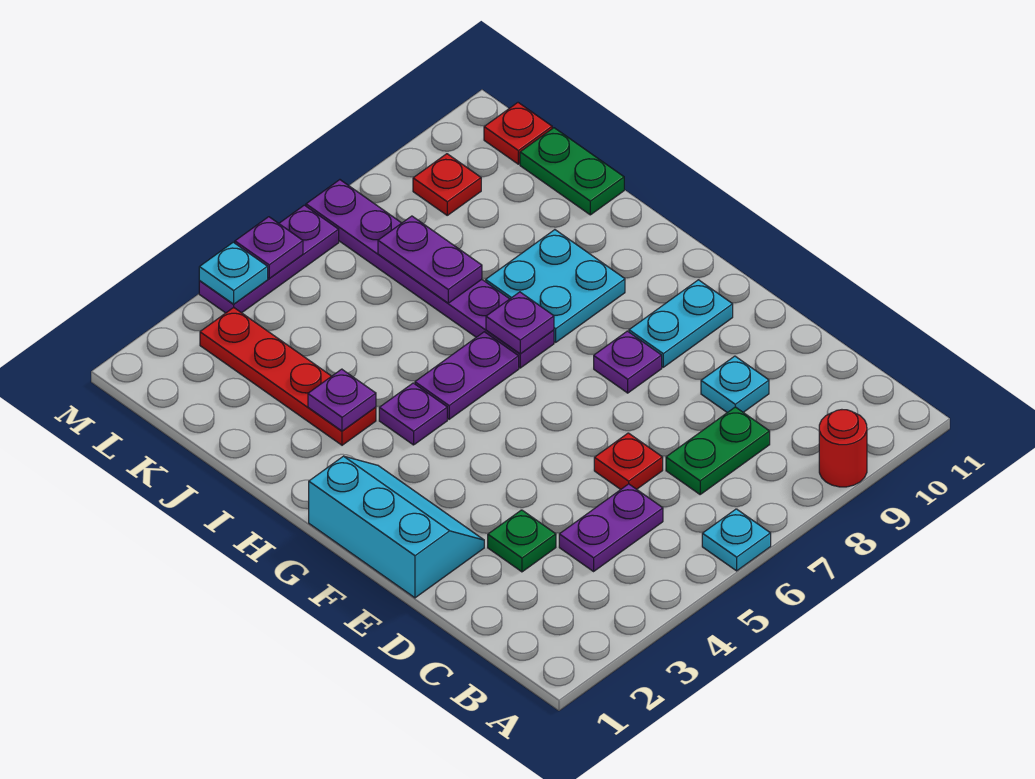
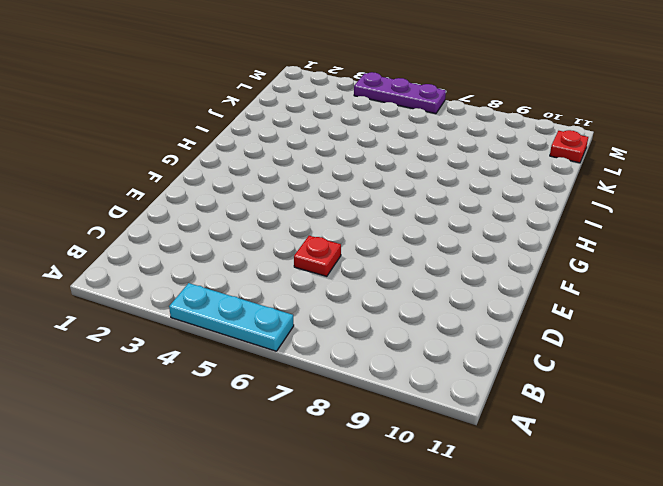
cyan plate A4:A6 level 1 -> cyan plate A6 level 1
none -> red round brick A9 level 1
none -> purple plate C4:C5 level 1
none -> green plate C7:C8 level 1

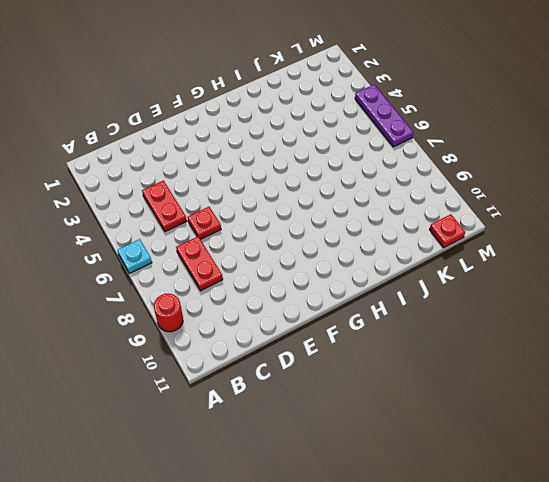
red plate C4:C5 level 1 -> purple plate C4:C5 level 1
red plate C7:C8 level 1 -> green plate C7:C8 level 1
none -> green plate D3 level 1
none -> cyan plate D9 level 1
none -> cyan slope E1:G2 level 1 top 1

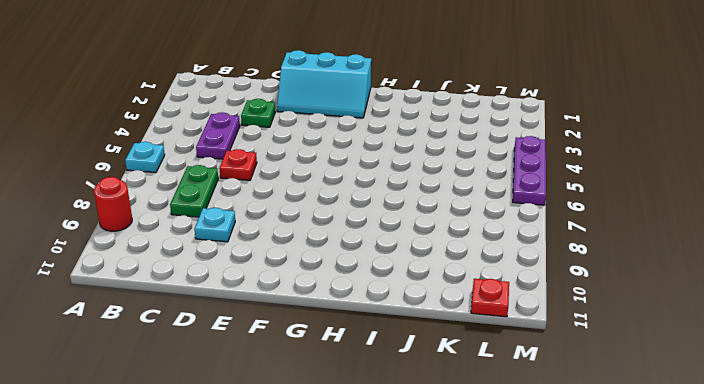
none -> purple plate F8 level 1
none -> cyan plate F9:F10 level 1
none -> purple plate H4 level 1

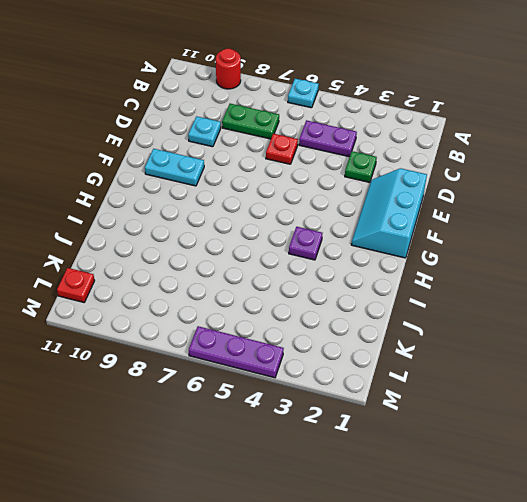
none -> purple plate F8 level 1
none -> purple plate H5:H6 level 1
none -> purple plate H7:M7 level 1

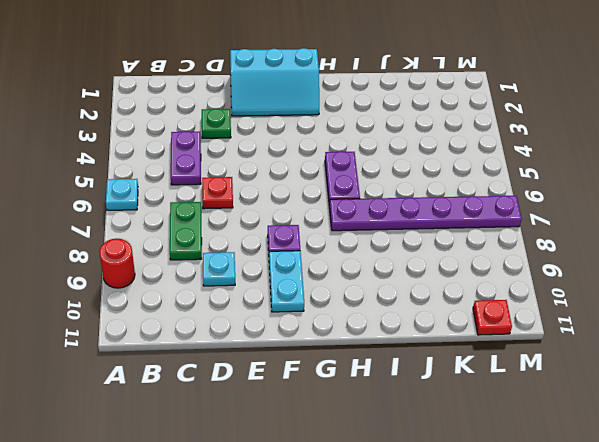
none -> purple plate H4 level 1
none -> cyan plate H8:I9 level 1
none -> red plate I3:L3 level 1

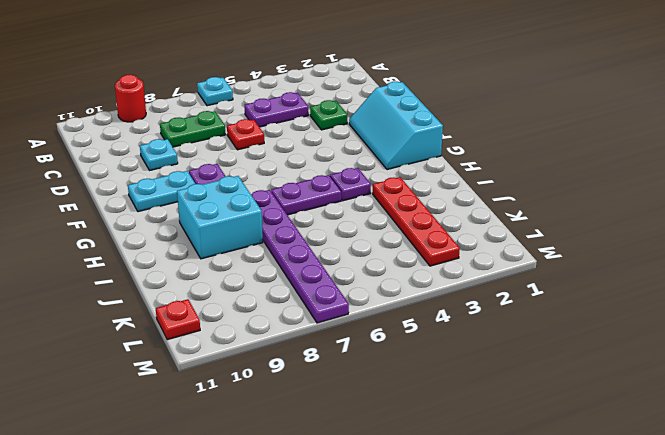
cyan brick H8:I9 level 1 -> cyan plate H8:I9 level 1
none -> green plate J11:K11 level 1
none -> red plate L9 level 1
none -> purple plate M4:M6 level 1

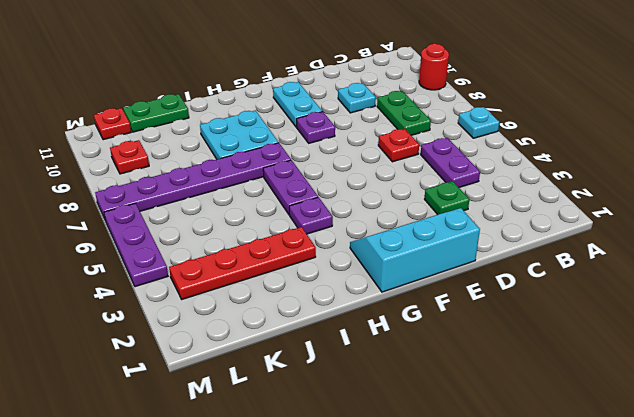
none -> purple plate H7 level 2
none -> purple plate I3 level 2
none -> purple plate J7:K7 level 2

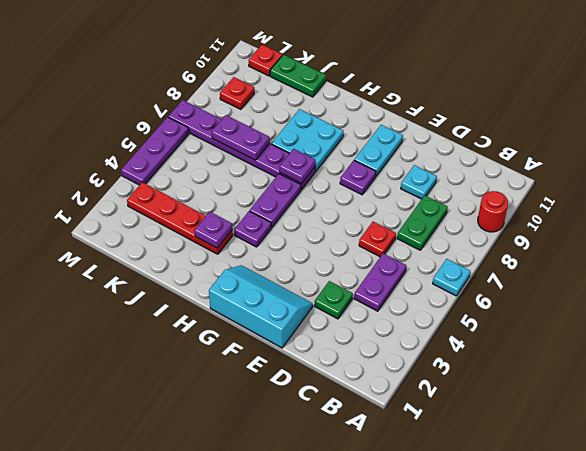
none -> cyan plate M4 level 2
none -> purple plate M5 level 2

